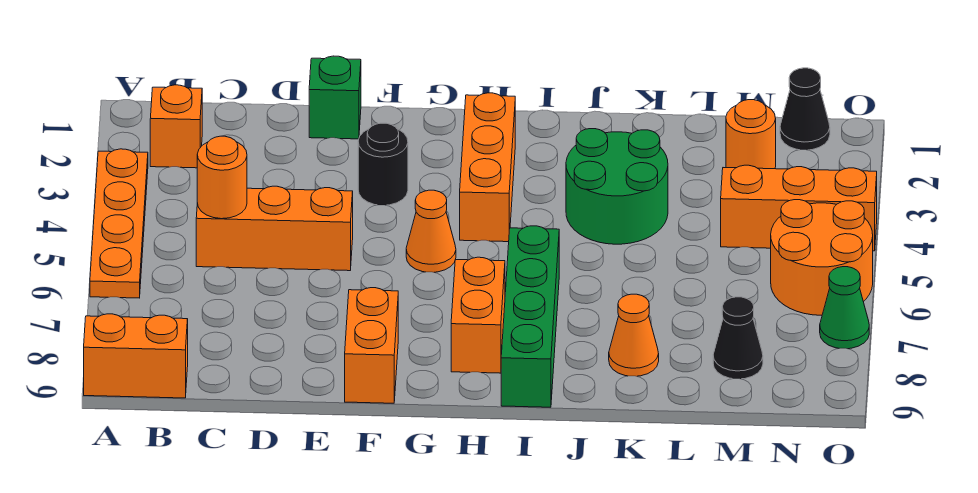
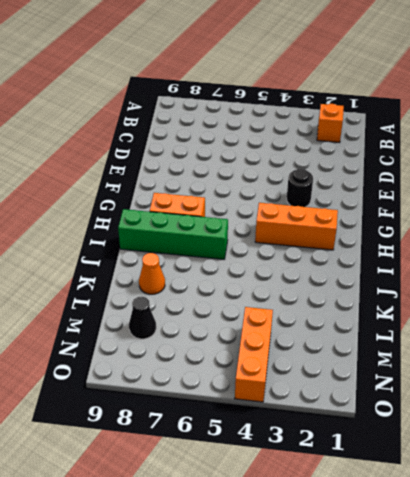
none -> orange plate A3:A6 level 1
none -> orange brick A9:B9 level 1
none -> orange brick C5:E5 level 1

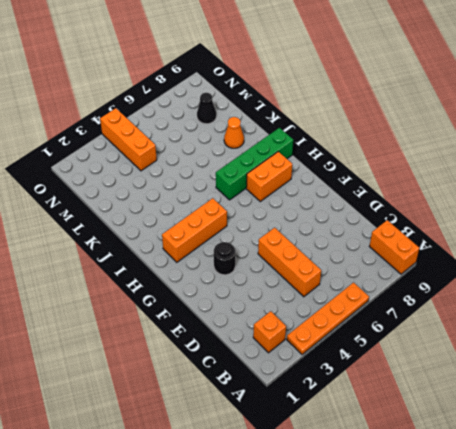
none -> green brick E1 level 1
none -> orange brick F8:F9 level 1
none -> orange cone G5 level 1

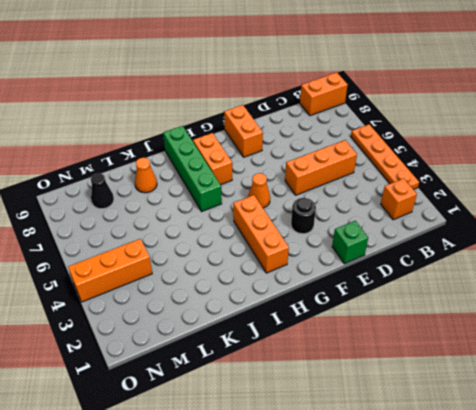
none -> green round brick J3:K4 level 1
none -> orange round brick M2 level 1
none -> black cone N1 level 1

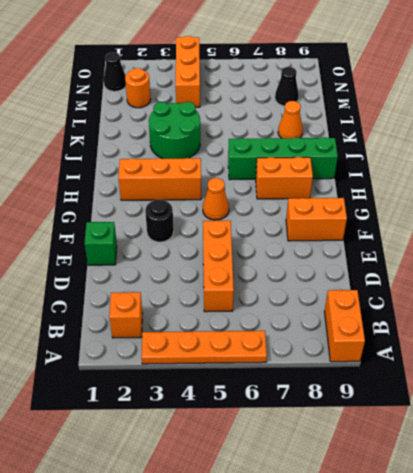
none -> orange round brick N5:O6 level 1
none -> green cone O7 level 1
none -> orange round brick C5 level 2

